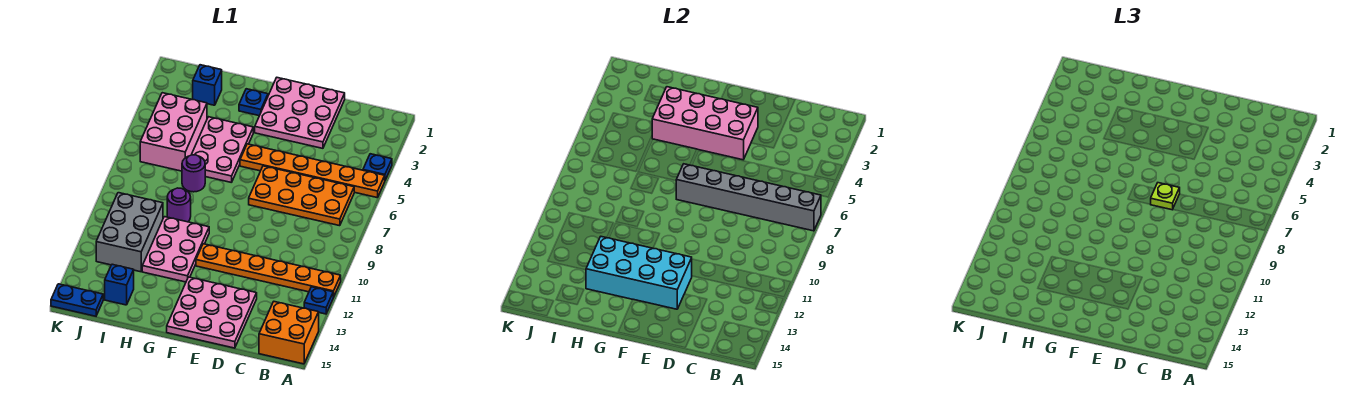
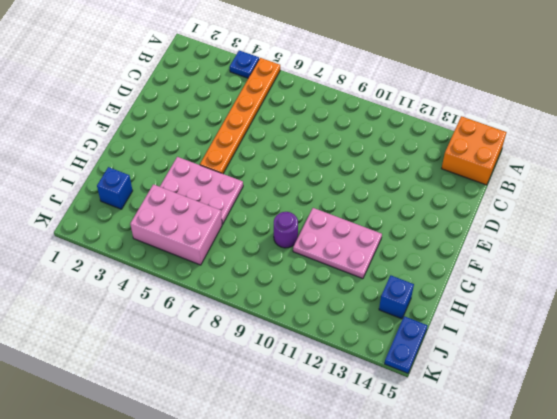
none -> orange plate A11:F11 level 1
none -> blue plate A12 level 1
none -> orange plate B6:E7 level 1

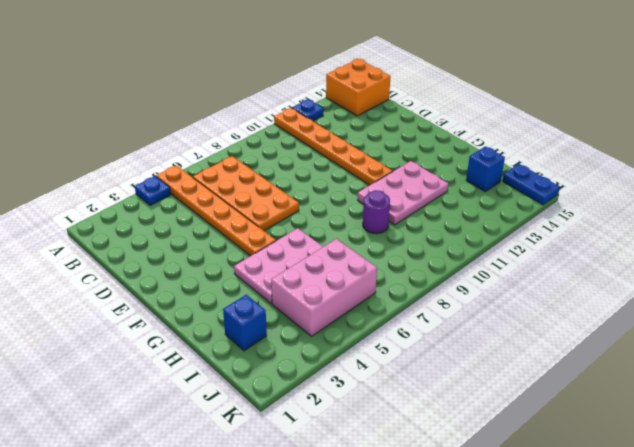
none -> pink plate D1:F3 level 1
none -> pink plate D13:F15 level 1
none -> blue plate G2 level 1

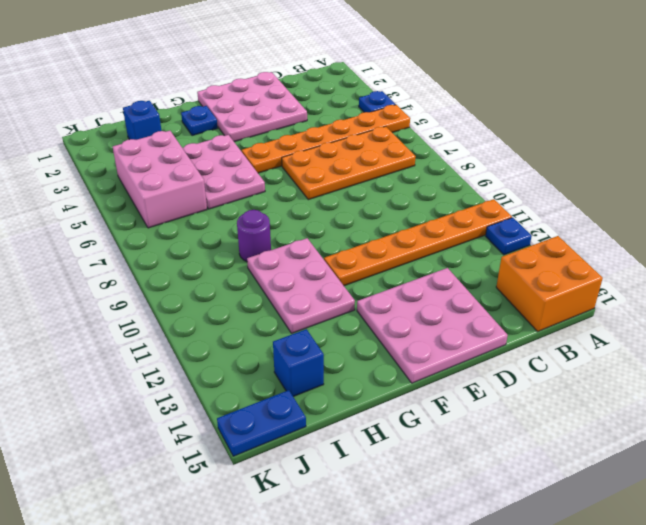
none -> purple round brick H7 level 1
none -> grey brick I10:J12 level 1
none -> grey brick A7:F7 level 2

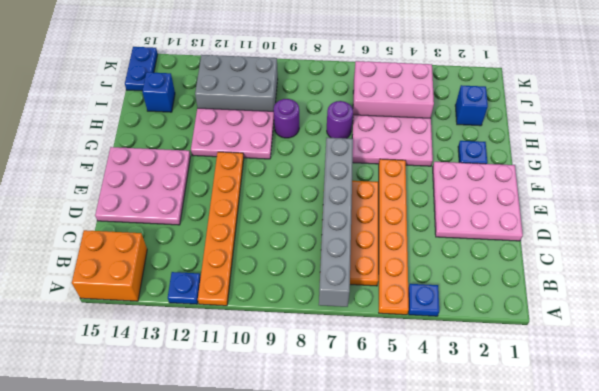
none -> pink brick E3:H4 level 2
none -> cyan brick E12:H13 level 2
none -> lime plate E7 level 3

